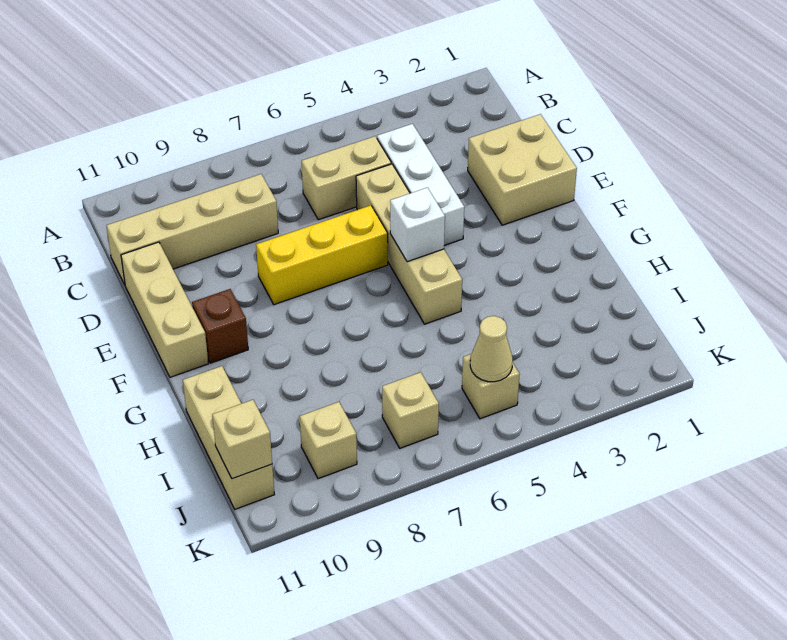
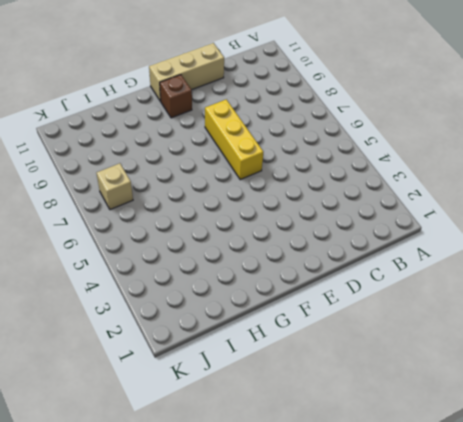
none -> white brick C4:E4 level 1
none -> tan brick C5:C6 level 1
none -> tan brick C8:C11 level 1

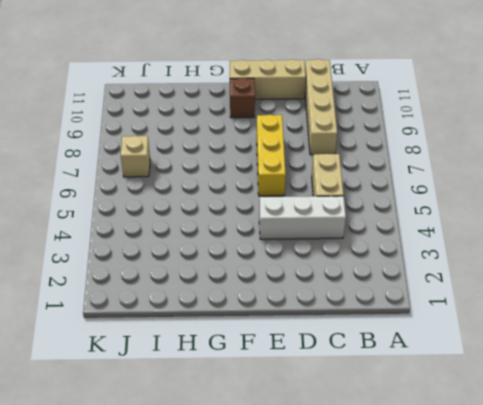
none -> tan brick D1:E2 level 1
none -> tan brick D5:G5 level 1
none -> tan brick H11:J11 level 1

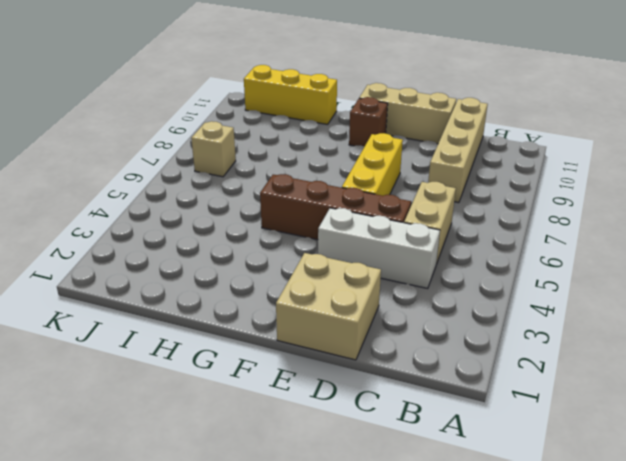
brown brick D5:G5 level 1 -> tan brick D5:G5 level 1
yellow brick H11:J11 level 1 -> tan brick H11:J11 level 1
none -> tan brick J5 level 1
none -> tan brick J9 level 1
none -> white brick F5 level 2

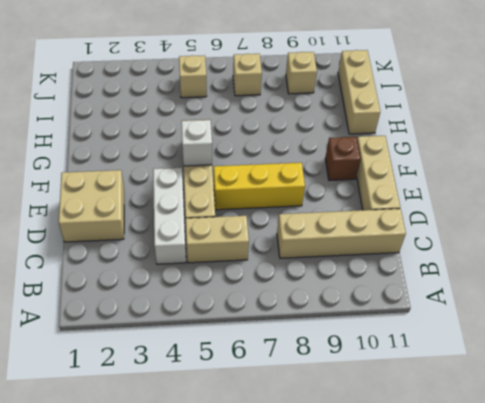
none -> tan cone J5 level 2
none -> tan brick J11 level 2

